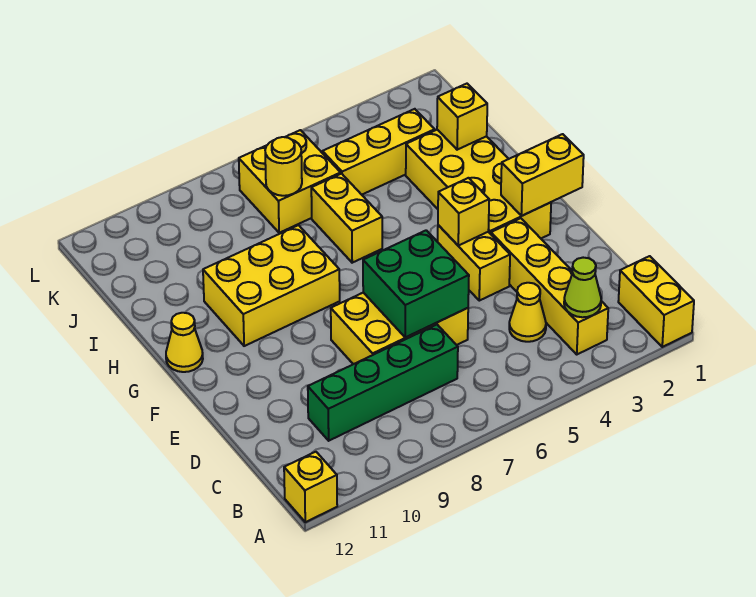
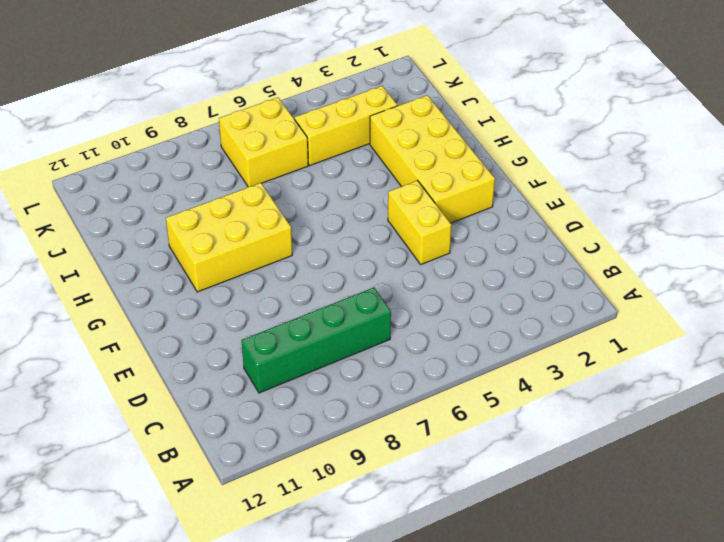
none -> yellow brick A1:B1 level 1
none -> yellow brick A12 level 1
none -> yellow brick B3:E3 level 1

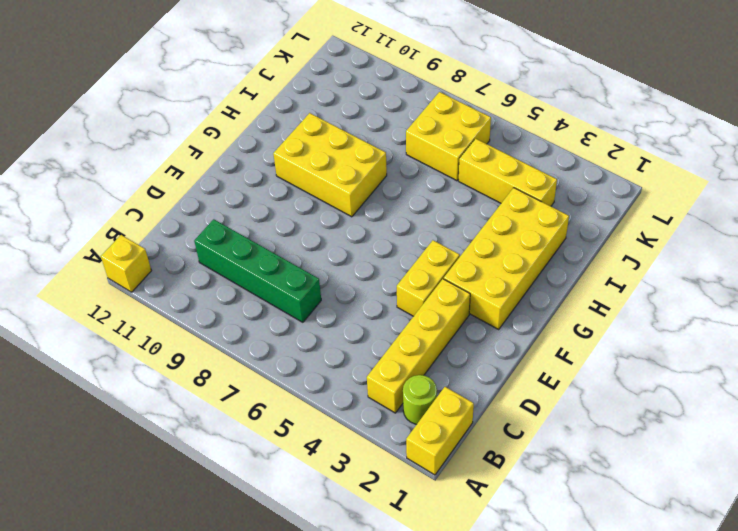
lime round brick B2 level 1 -> none
none -> yellow cone C4 level 1
none -> yellow brick D6:E8 level 1
none -> yellow cone G12 level 1

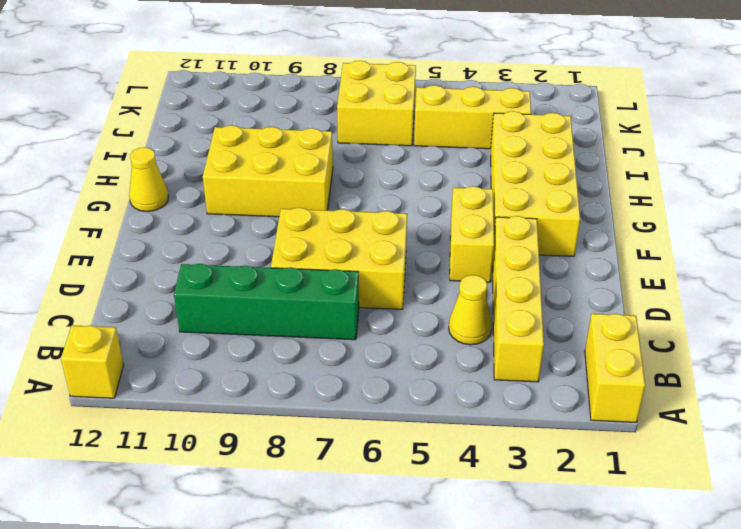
none -> yellow brick H6:I6 level 1
none -> lime cone B3 level 2
none -> green brick D6:E7 level 2

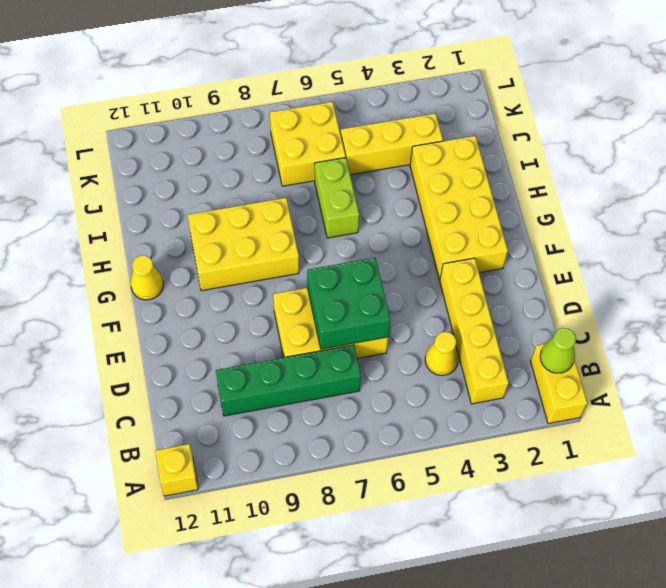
lime cone B1 level 2 -> lime cone B3 level 2
lime brick H6:I6 level 1 -> yellow brick H6:I6 level 1
none -> yellow brick E4:F4 level 1
none -> yellow brick F1:F2 level 2
none -> yellow brick F4 level 2

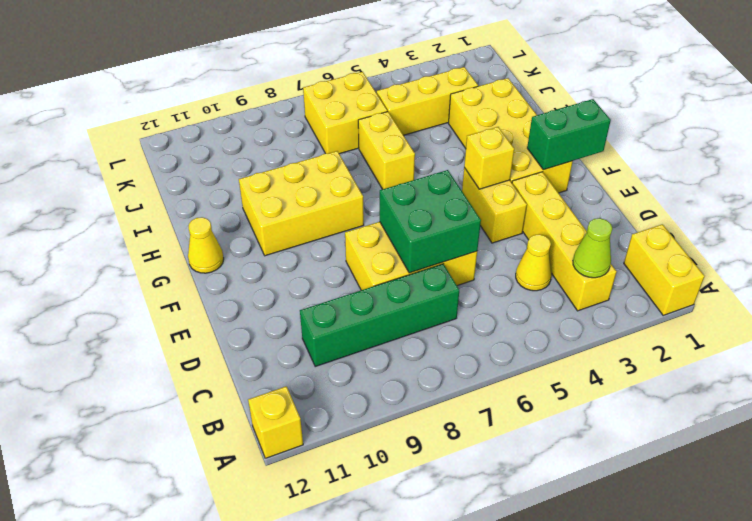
green brick F1:F2 level 2 -> yellow brick F1:F2 level 2
none -> yellow brick I2 level 2
none -> yellow round brick J7 level 2

